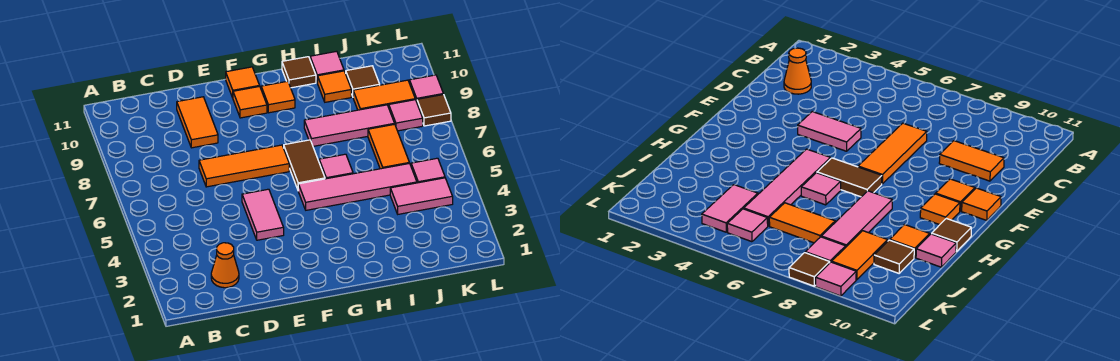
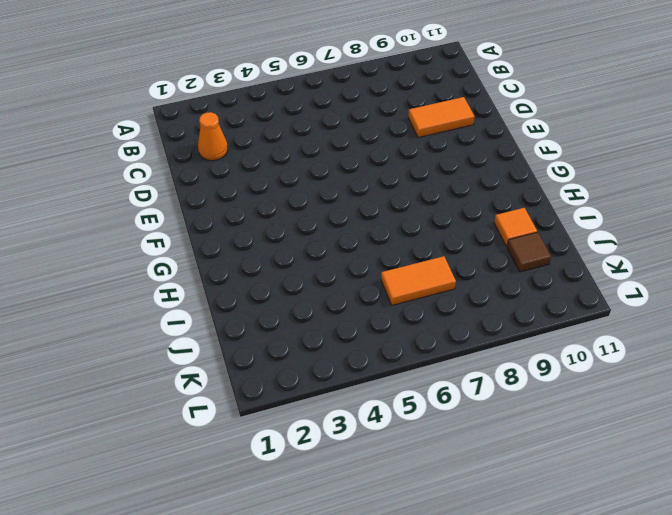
none -> orange tile D7:F7 level 1
none -> pink tile E4:E5 level 1
none -> orange tile F10 level 1

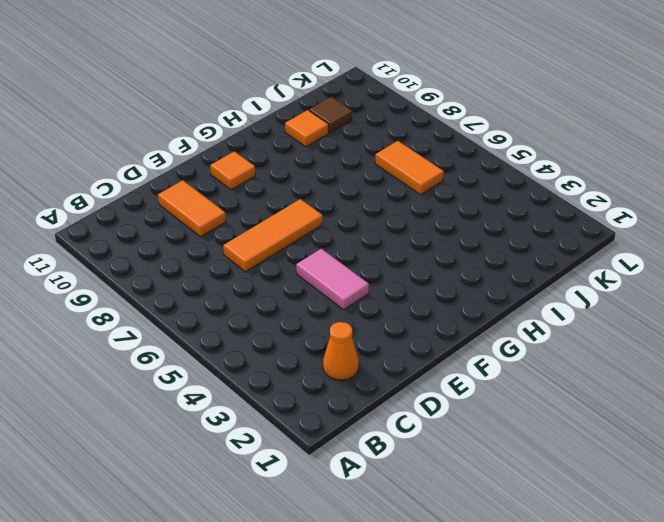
none -> orange tile F11 level 1
none -> pink tile G5:J5 level 1
none -> brown tile G6:G7 level 1

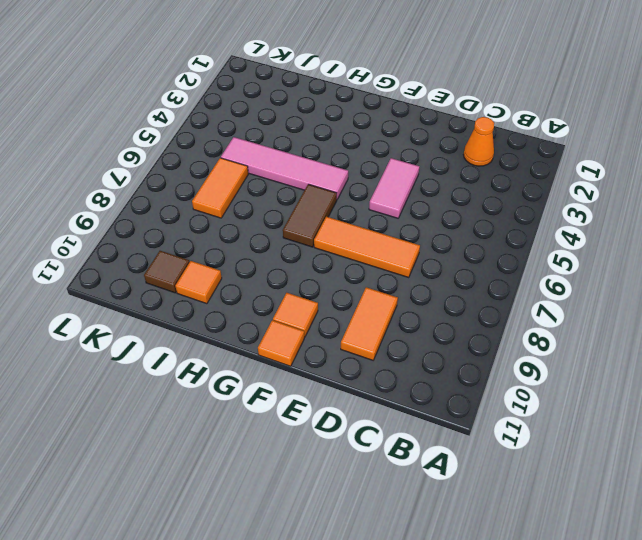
none -> orange tile G10 level 1
none -> pink tile H6 level 1
none -> pink tile H8:J8 level 1

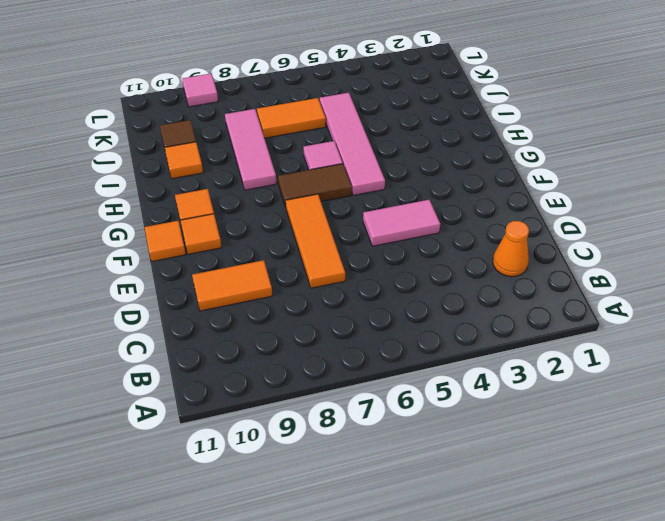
none -> brown tile H11 level 1
none -> pink tile I11 level 1
none -> pink tile J4:K4 level 1

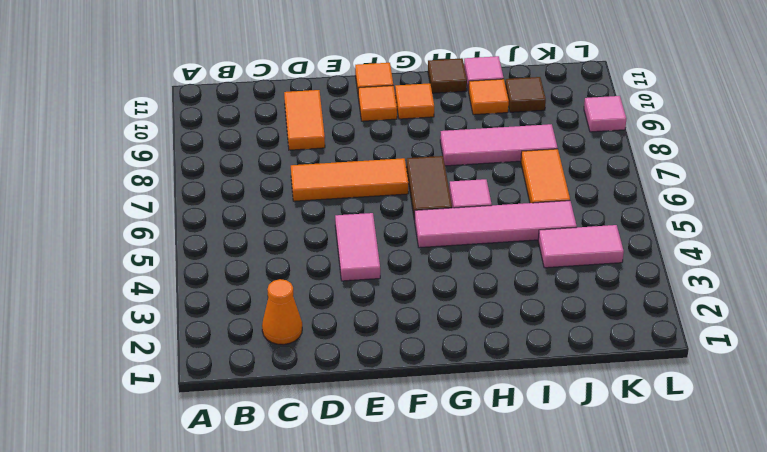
none -> orange tile J9:K9 level 1
none -> pink tile K5 level 1
none -> pink tile K8 level 1

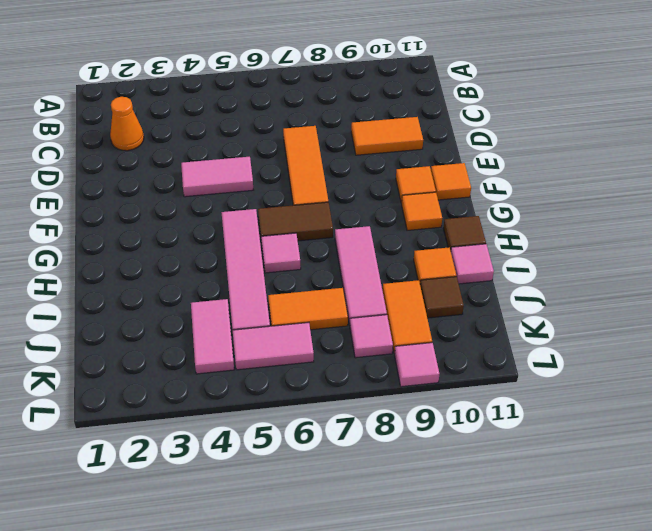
pink tile K5:K6 level 1 -> pink tile K5 level 1
none -> brown tile L8 level 1

